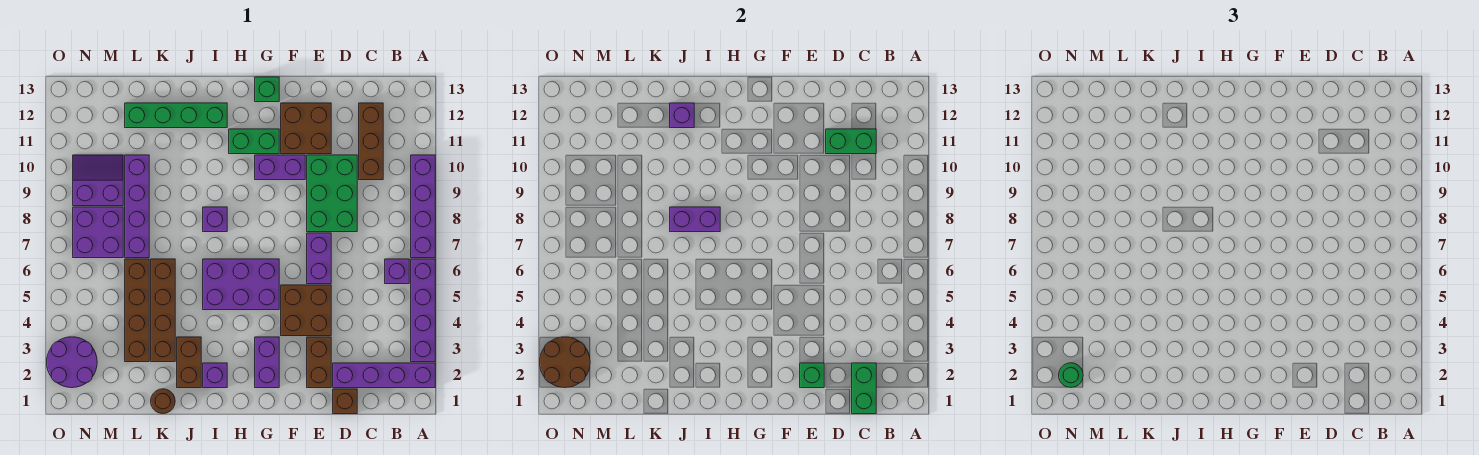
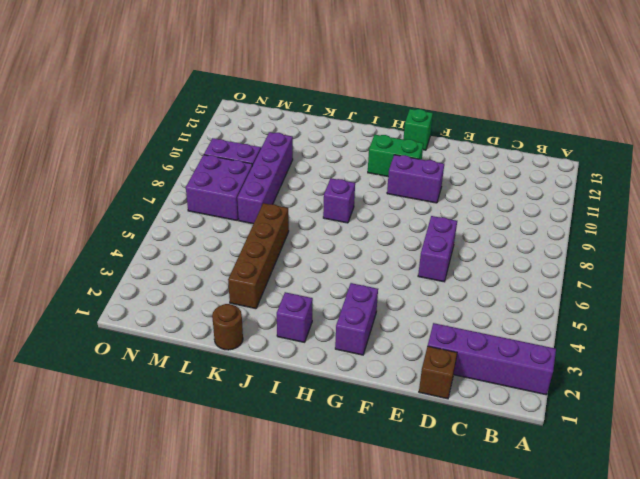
none -> purple brick A3:A6 level 1
none -> purple brick A7:A10 level 1
none -> purple brick B6 level 1
none -> brown brick C10:C12 level 1

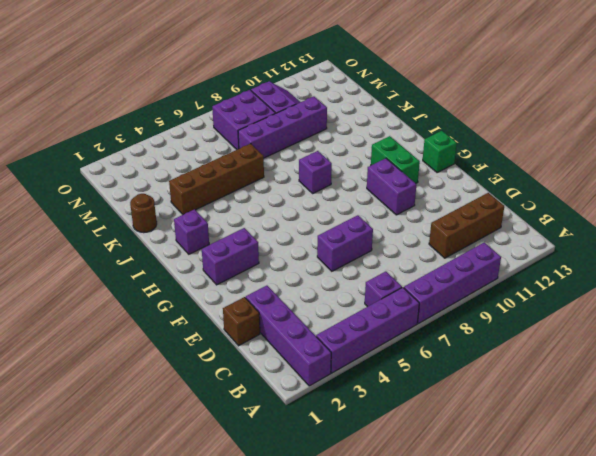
none -> green brick D8:E10 level 1
none -> brown brick E2:E3 level 1
none -> brown brick E4:F5 level 1
none -> brown brick E11:F12 level 1

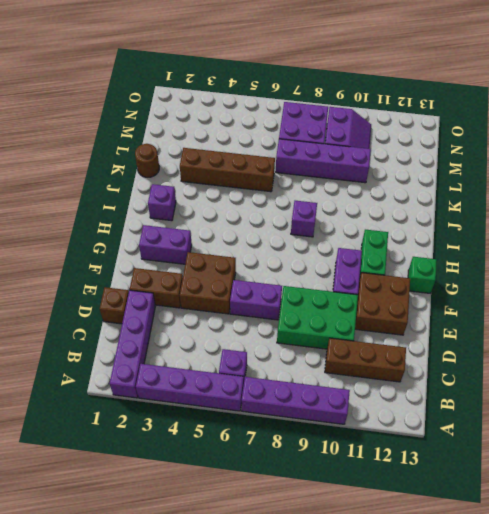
none -> purple brick G5:I6 level 1
none -> green brick I12:L12 level 1
none -> brown brick J2:J3 level 1
none -> brown brick L3:L6 level 1

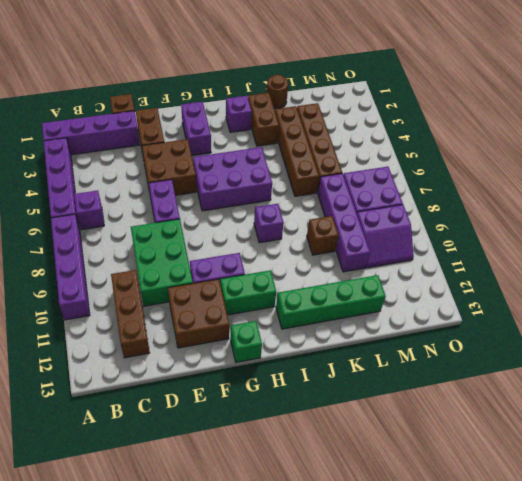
brown brick K9 level 1 -> none
none -> purple round brick N2:O3 level 1
none -> green brick C1:C2 level 2
none -> green brick C11:D11 level 2
none -> green brick E2 level 2

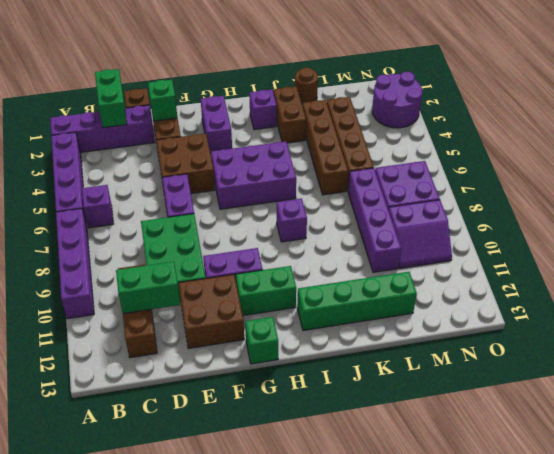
none -> purple brick I8:J8 level 2
none -> purple brick J12 level 2
none -> brown round brick N2:O3 level 2
none -> green round brick N2 level 3

